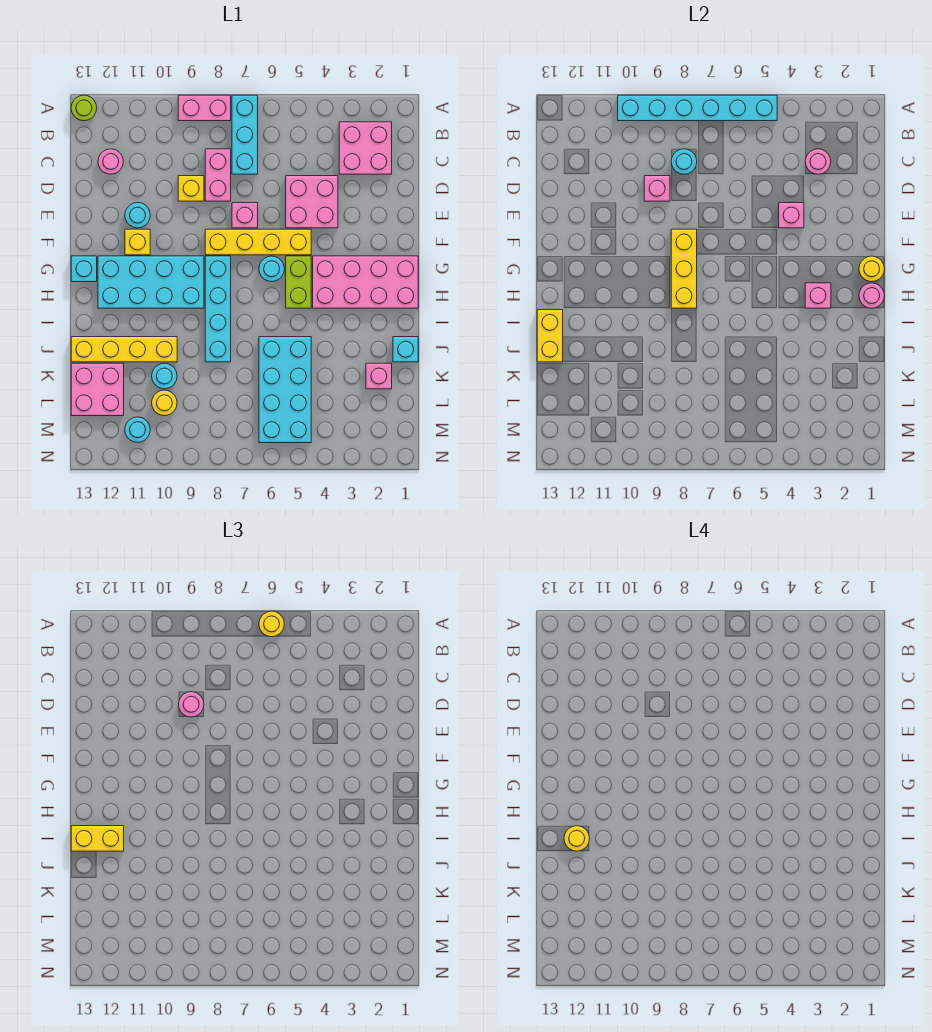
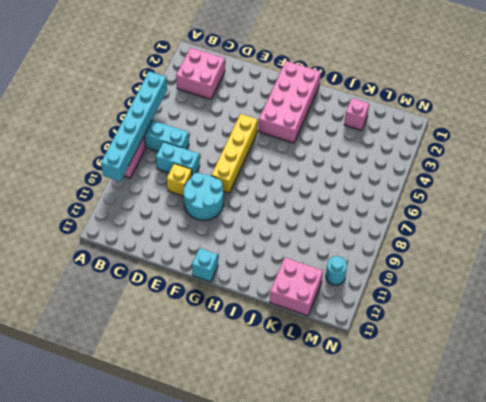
cyan brick C8:D8 level 1 -> pink brick C8:D8 level 1
cyan round brick E9:F10 level 1 -> none
none -> lime round brick A13 level 1
none -> pink round brick C12 level 1
none -> pink brick D4:E5 level 1
none -> pink brick E7 level 1

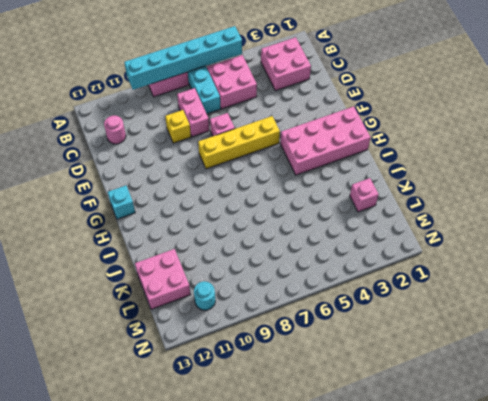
pink brick B5:C6 level 1 -> pink brick D4:E5 level 1
none -> lime round brick A13 level 1
none -> cyan round brick E11 level 1
none -> yellow brick F11 level 1
none -> lime brick G5:H5 level 1

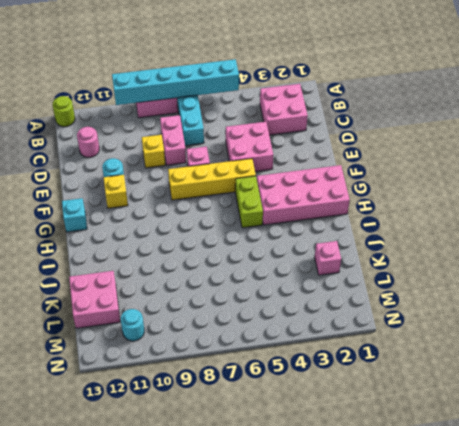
none -> cyan round brick G6 level 1
none -> cyan brick G8:J8 level 1
none -> cyan brick G9:H12 level 1
none -> cyan brick J1 level 1

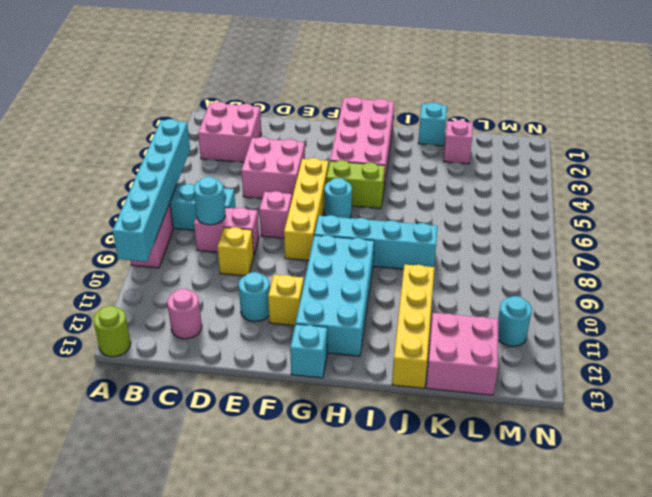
none -> cyan brick J5:M6 level 1
none -> cyan round brick K10 level 1
none -> yellow round brick L10 level 1
none -> pink round brick C3 level 2

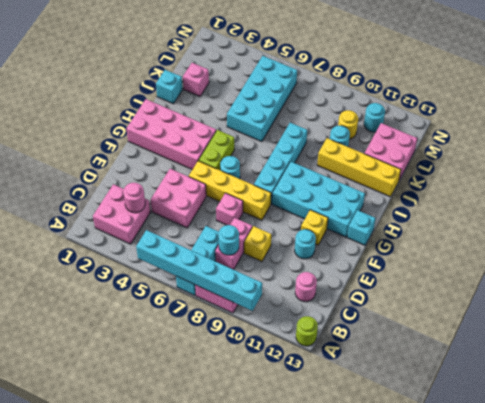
none -> pink brick D9 level 2
none -> pink brick E4 level 2
none -> yellow brick F8:H8 level 2
none -> yellow round brick G1 level 2

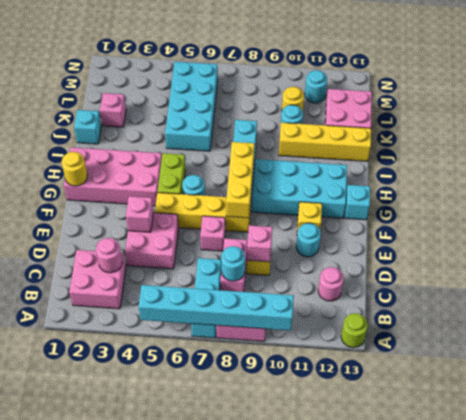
none -> pink round brick H1 level 2
none -> pink brick H3 level 2
none -> yellow brick I13:J13 level 2
none -> yellow round brick A6 level 3

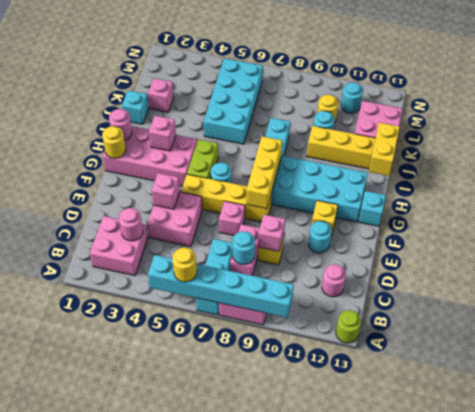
none -> pink round brick D9 level 3
none -> yellow brick I12:I13 level 3
none -> yellow round brick I12 level 4

